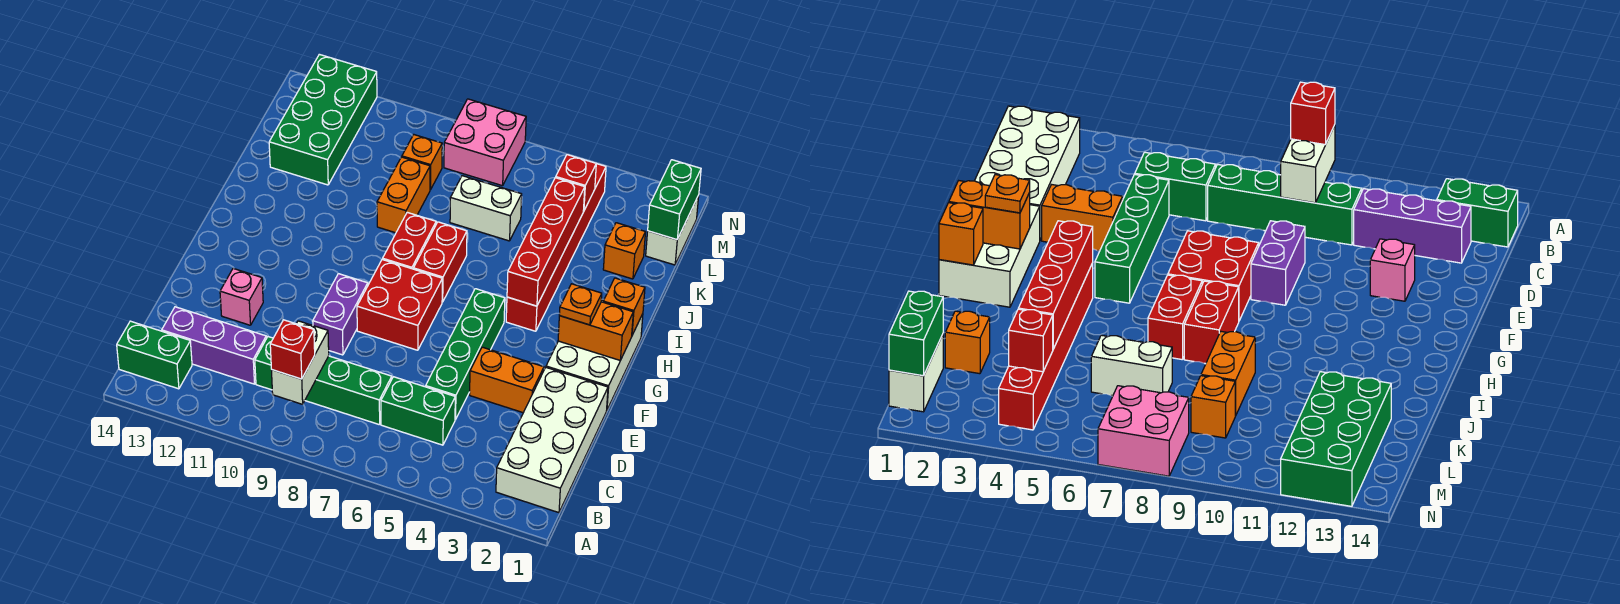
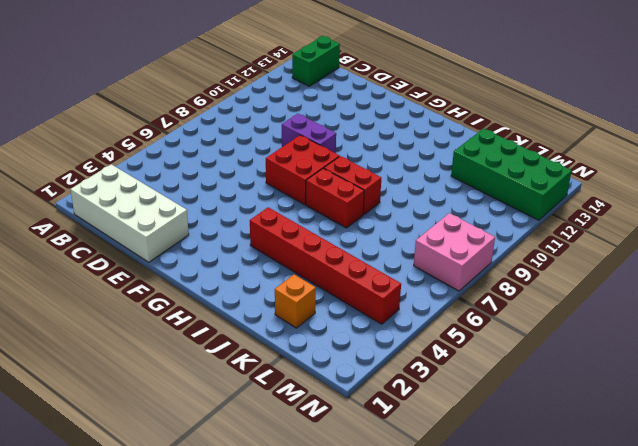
none -> green brick C5:C6 level 1
none -> green brick C7:C10 level 1
none -> purple brick C11:C13 level 1

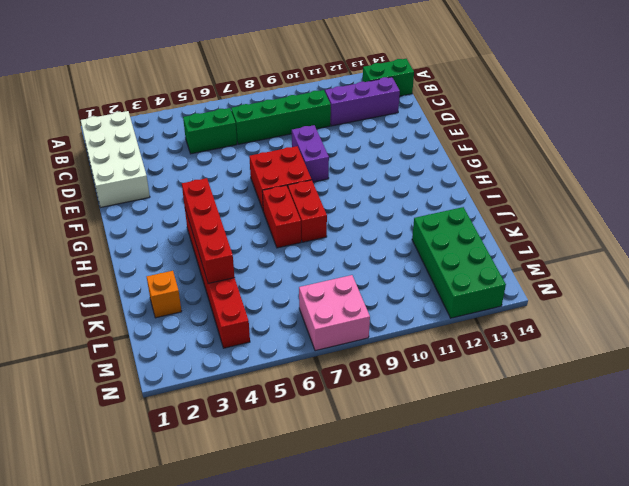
none -> green brick D5:G5 level 1
none -> orange brick E3:E4 level 1
none -> pink brick E12 level 1

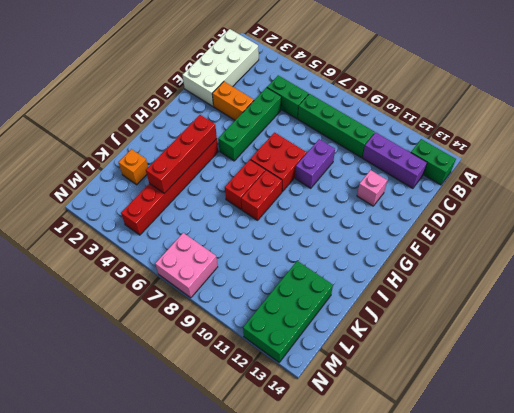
none -> white brick F1:H2 level 1
none -> orange brick J9:K9 level 1
none -> white brick K6:K7 level 1

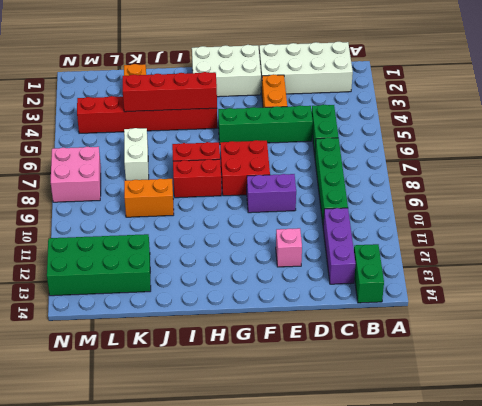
none -> white brick L1:M1 level 1
none -> orange brick L9 level 1
none -> white brick B9:C9 level 2

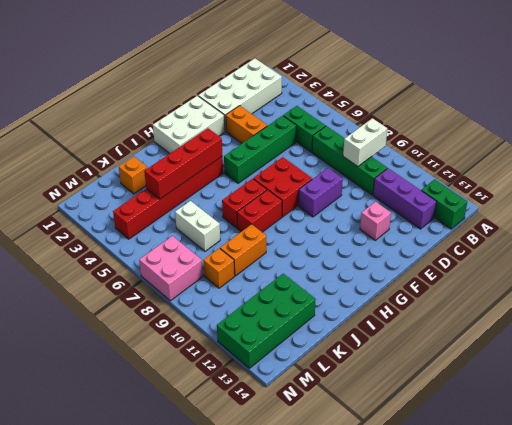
none -> white brick L1:M1 level 1
none -> orange brick G1:G2 level 2
none -> orange brick H1 level 2

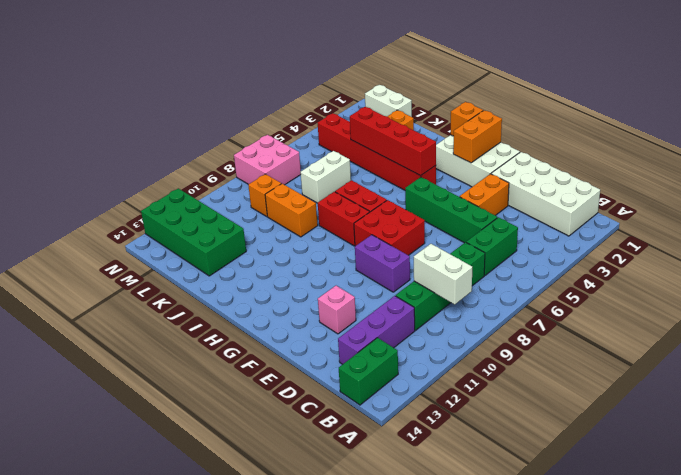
none -> green brick L1:M1 level 2
none -> red brick L4 level 2
none -> red brick B9 level 3

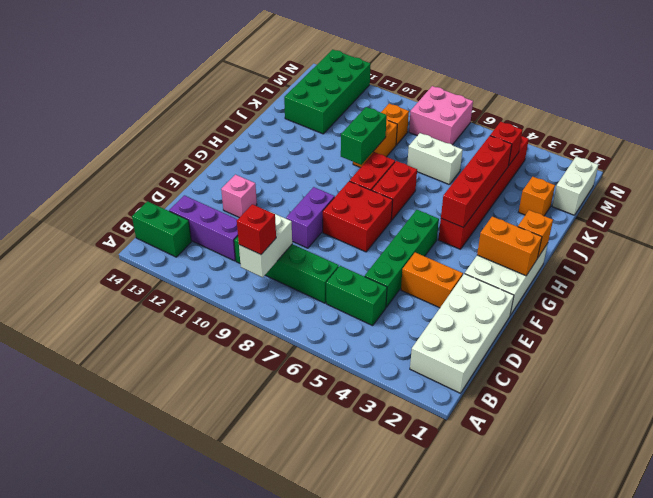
green brick I9:J9 level 2 -> green brick L1:M1 level 2
none -> orange plate G2 level 3

